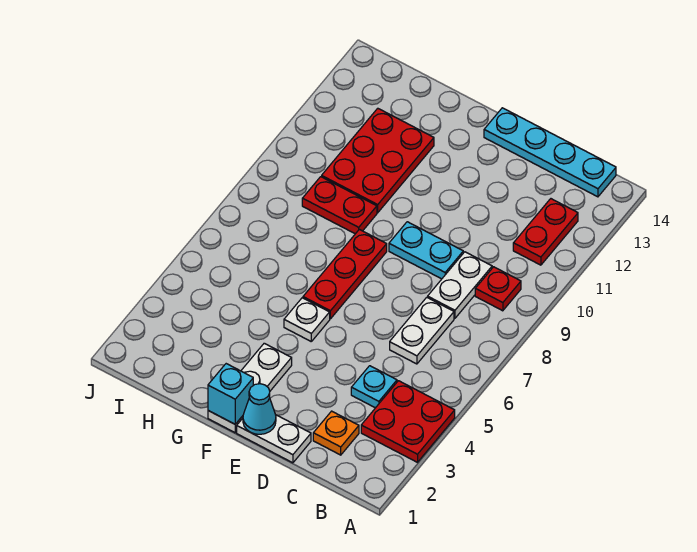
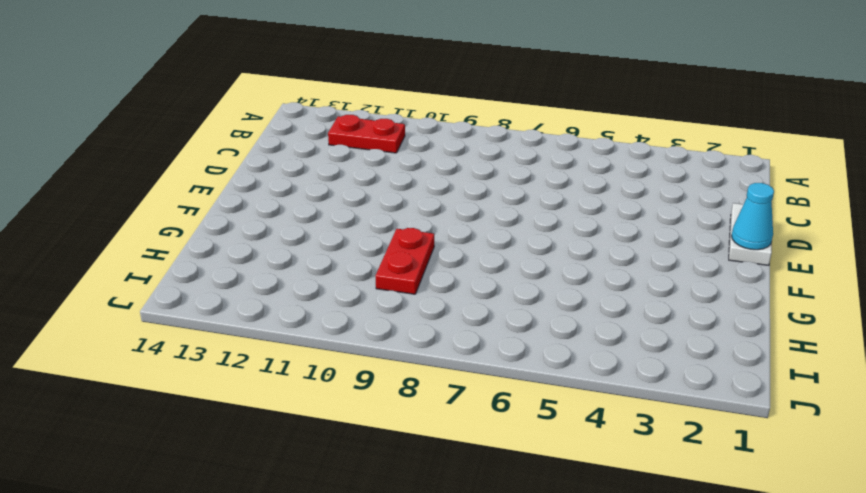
none -> red plate A3:B4 level 1
none -> red plate B9 level 1
none -> cyan plate B14:E14 level 1

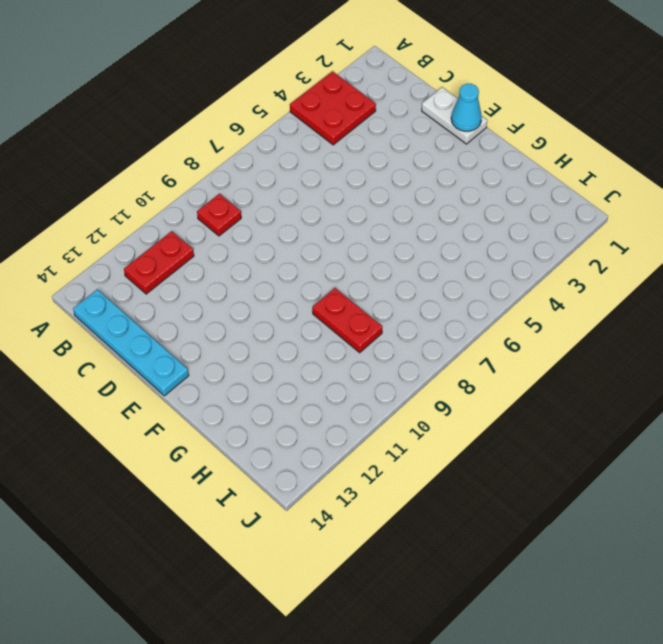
none -> orange plate C2 level 1
none -> cyan plate C4 level 1
none -> white plate C6:C7 level 1

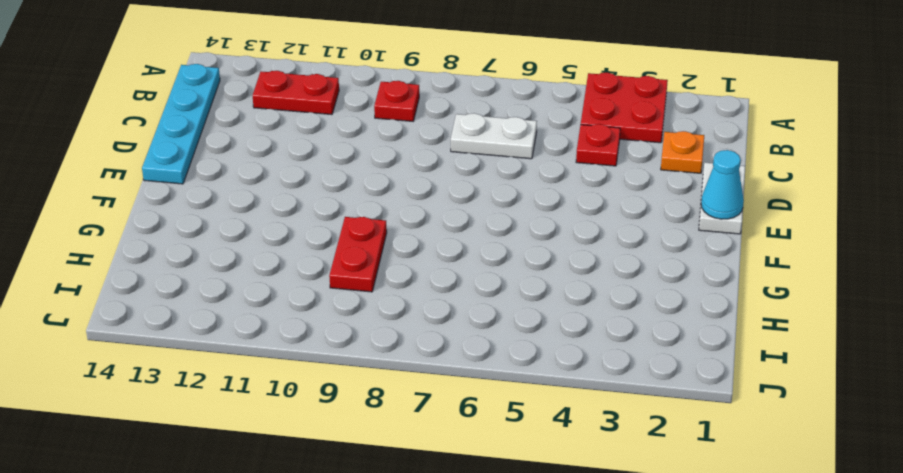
red plate C4 level 1 -> cyan plate C4 level 1
none -> white plate C8:C9 level 1
none -> cyan plate D9:E9 level 1
none -> white plate F1:F3 level 1

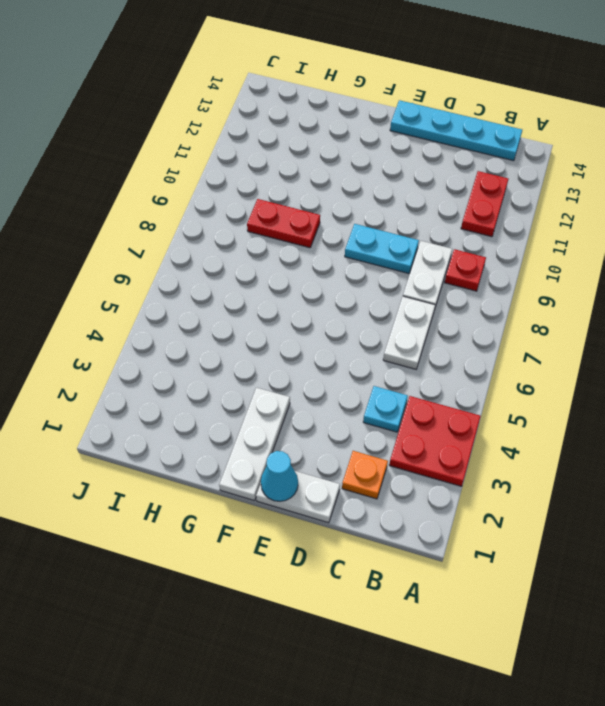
none -> white plate F5 level 1
none -> red plate F6:F8 level 1
none -> red plate G10:H12 level 1

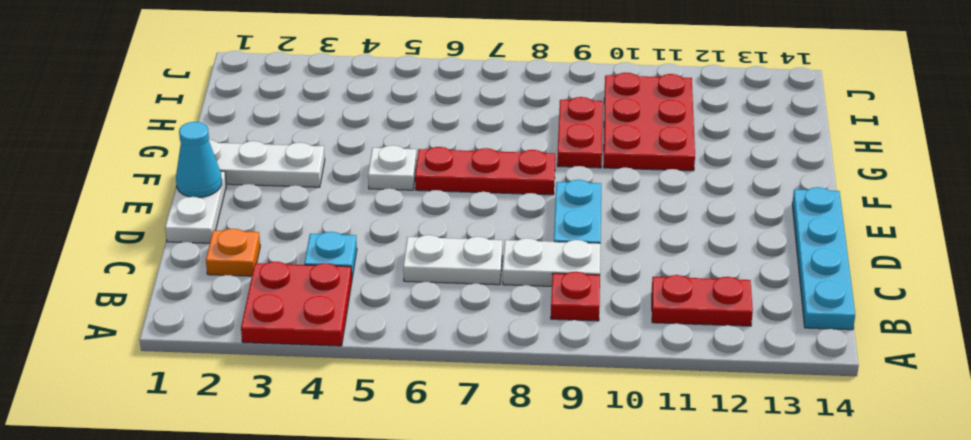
red plate G10:I11 level 1 -> red plate G10:H12 level 1
none -> cyan brick F1 level 2

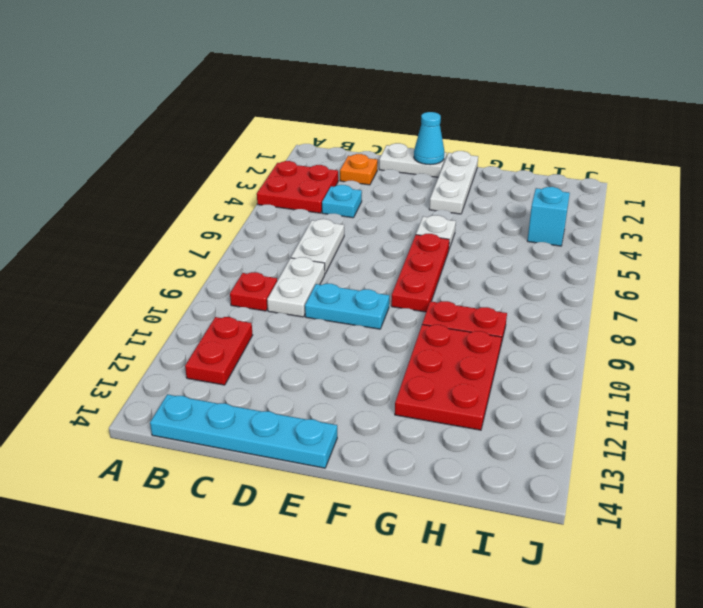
cyan brick I4 level 1 -> cyan brick F1 level 2

